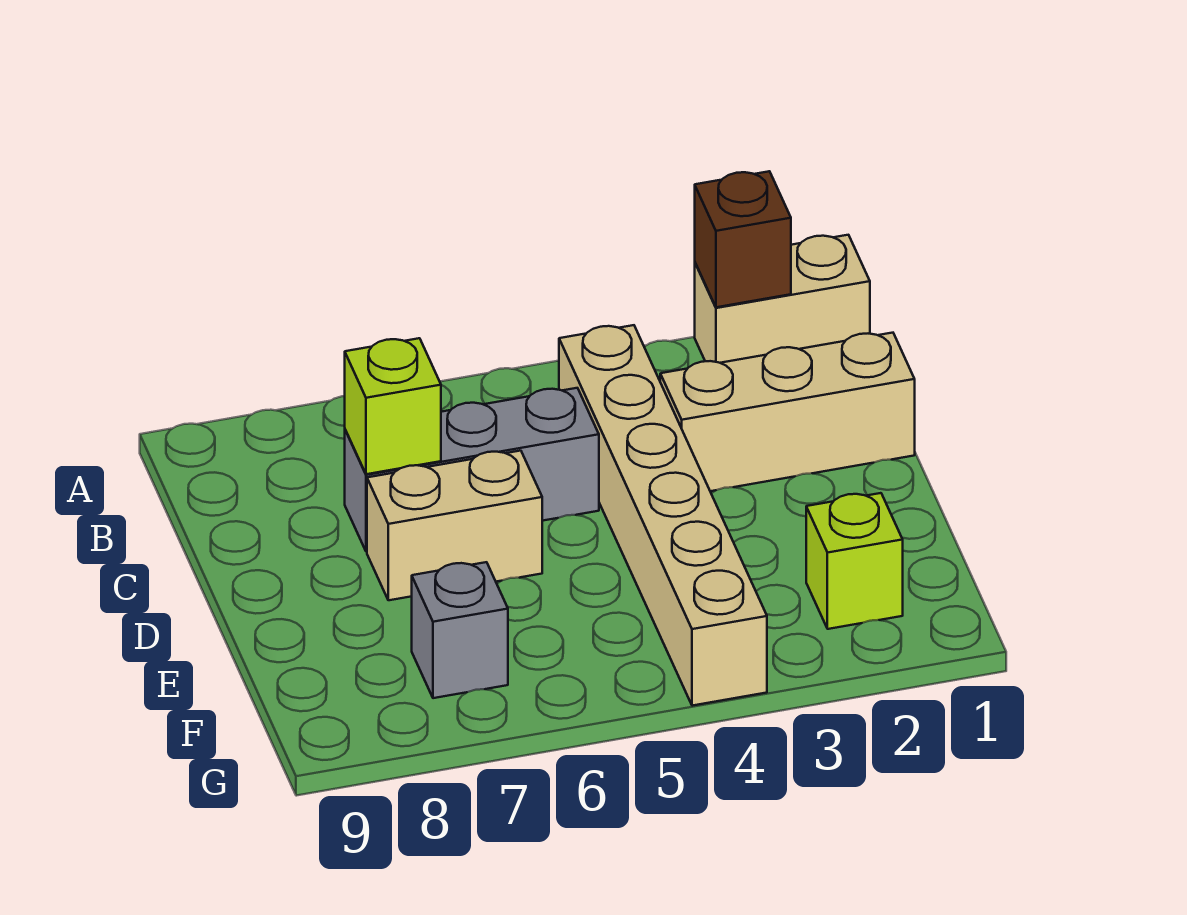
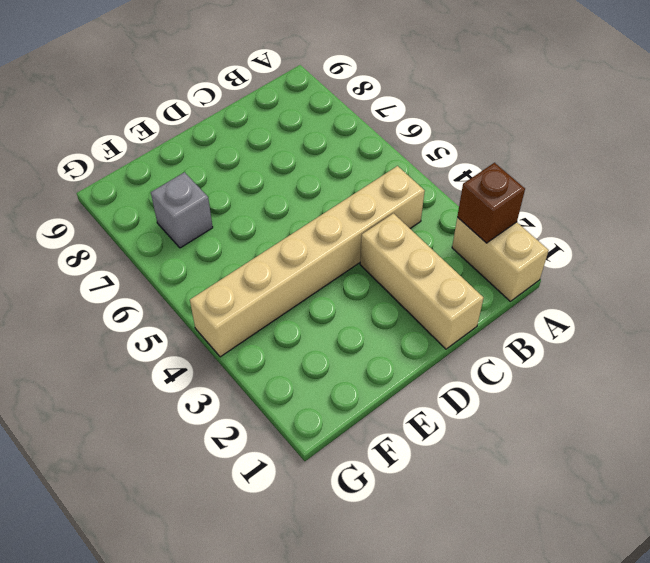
none -> grey brick C5:C7 level 1
none -> tan brick D6:D7 level 1

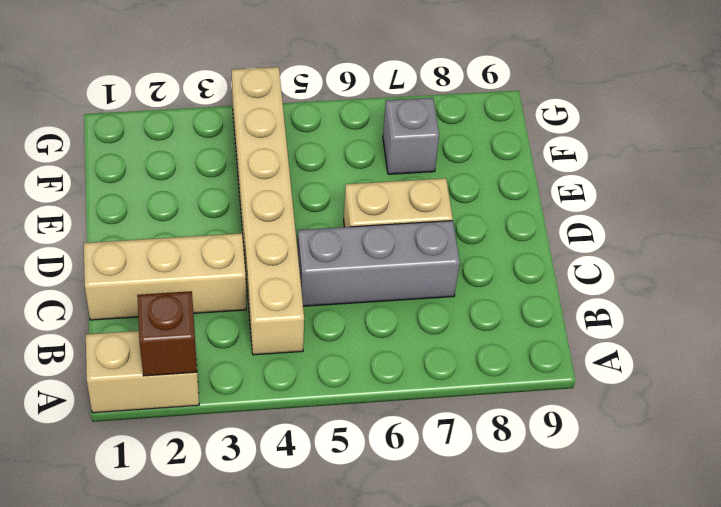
none -> lime brick F2 level 1
none -> lime brick C7 level 2

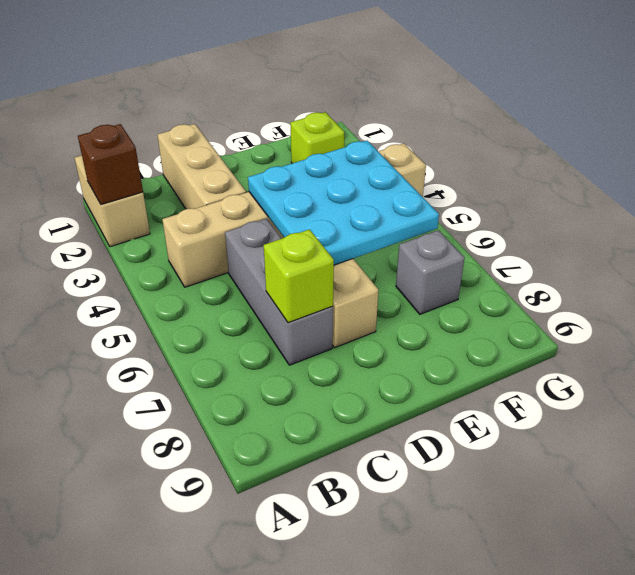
cyan plate D4:F6 level 2 -> none

